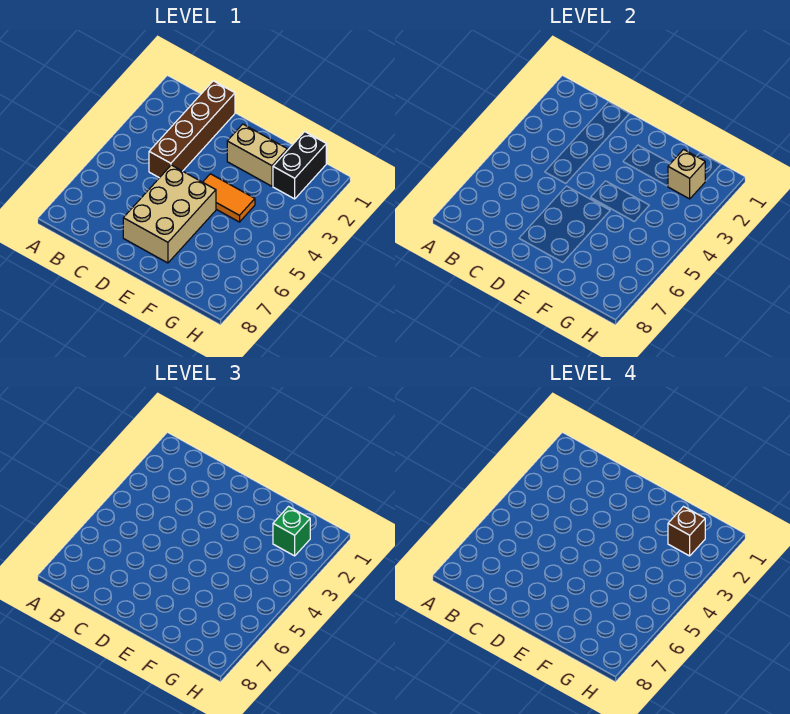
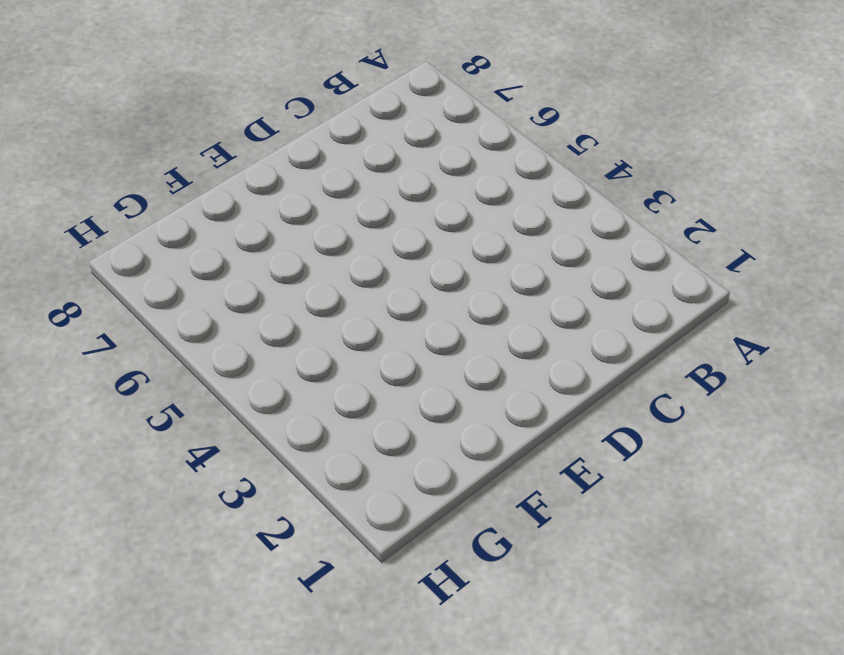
none -> brown brick C1:C4 level 1
none -> tan brick D5:E7 level 1

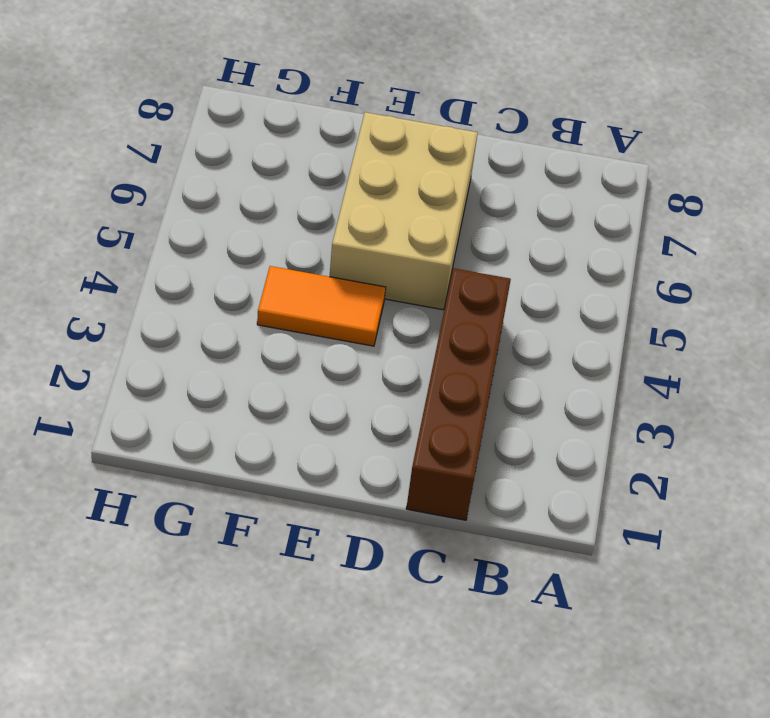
none -> tan brick E2:F2 level 1
none -> black brick G1:G2 level 1

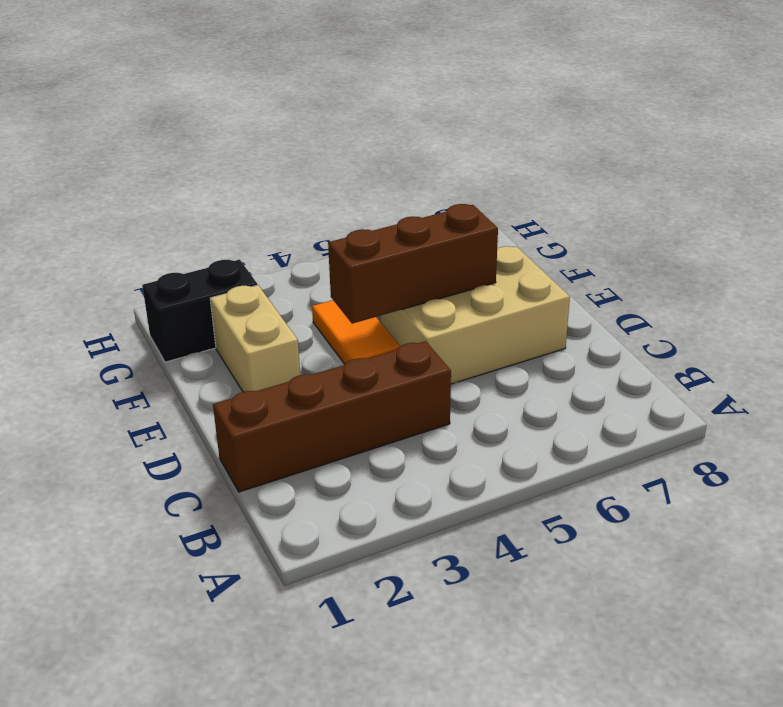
brown brick E4:E6 level 2 -> none
none -> tan brick G2 level 2
none -> green brick G2 level 3

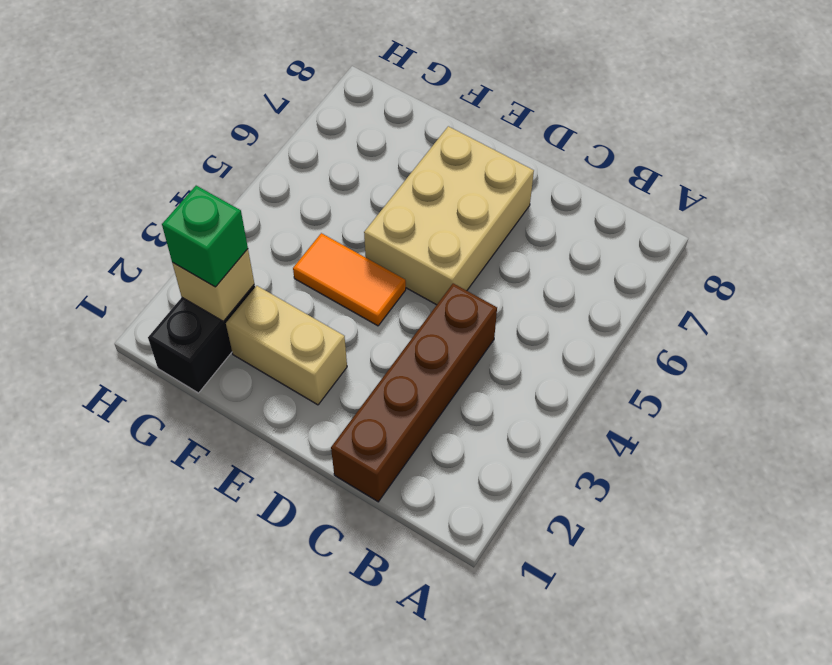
none -> brown brick G2 level 4

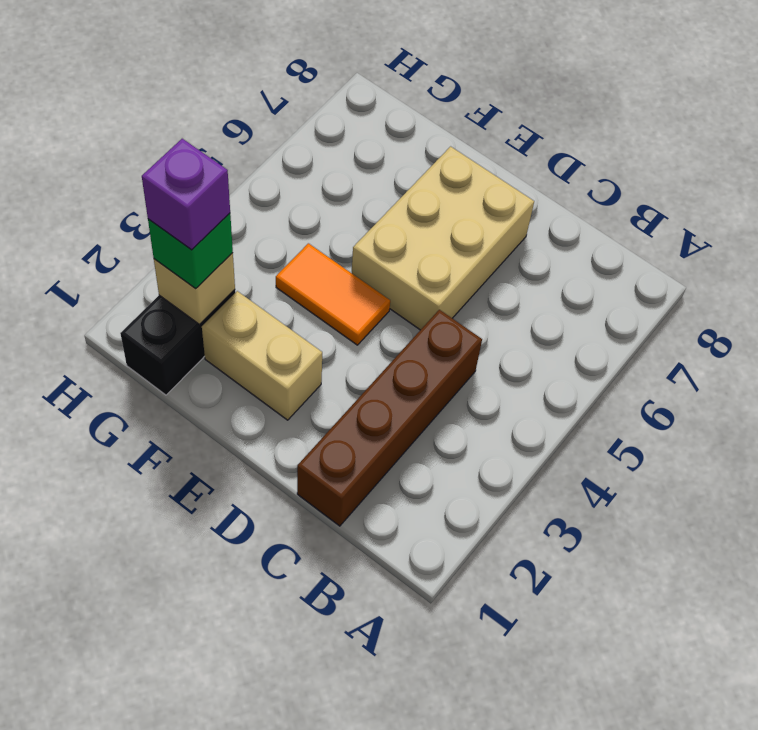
purple brick G2 level 4 -> brown brick G2 level 4

